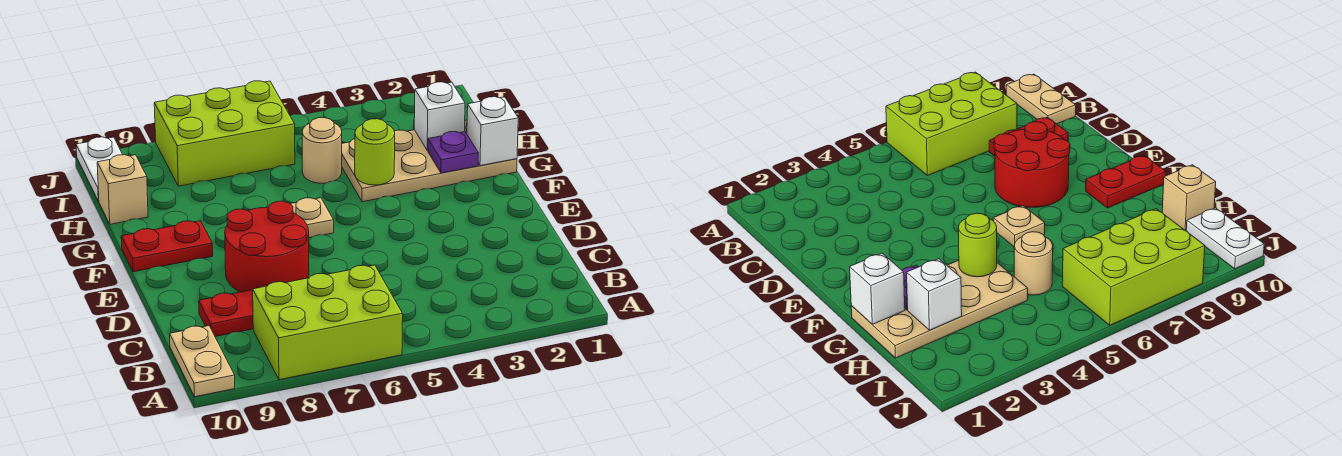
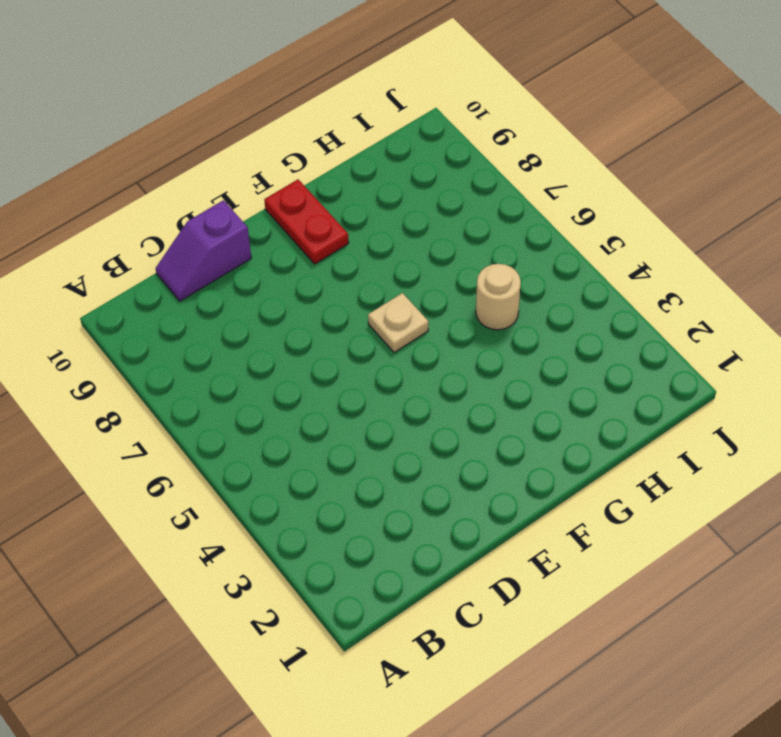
purple slope C10:D10 level 1 top D -> none
none -> lime brick A6:B8 level 1
none -> tan plate A10:B10 level 1
none -> red plate C8:C9 level 1

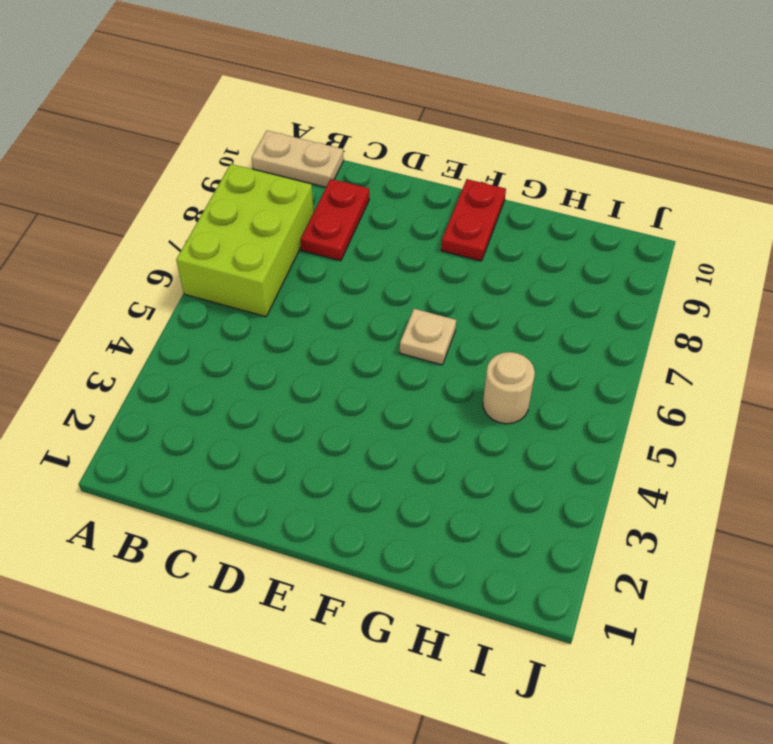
none -> red round brick D7:E8 level 1
none -> tan plate G1:H4 level 1
none -> tan brick H10 level 1

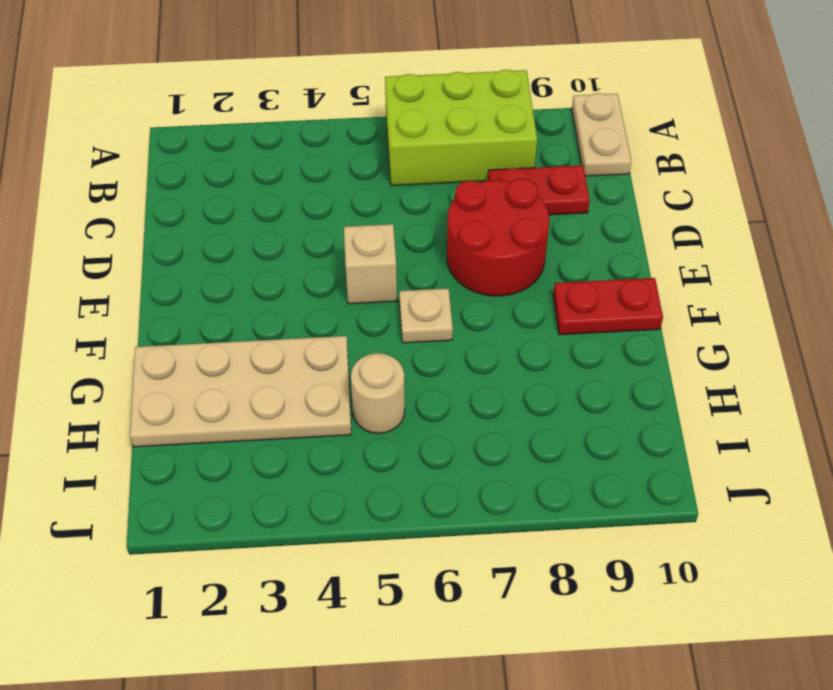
tan brick E5 level 1 -> tan brick H10 level 1
none -> lime brick I6:J8 level 1
none -> white plate I10:J10 level 1
none -> white brick G1 level 2

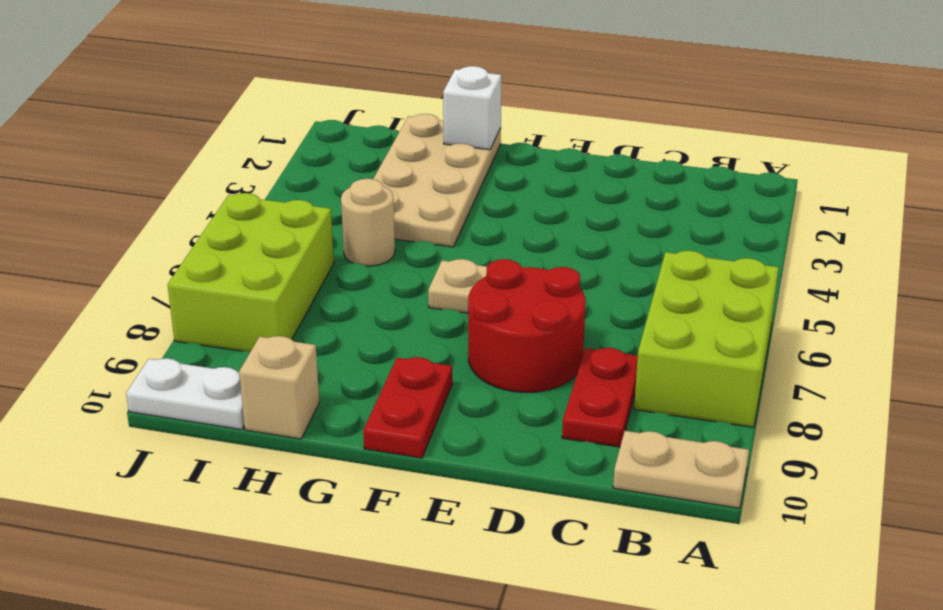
none -> purple plate G2 level 2
none -> lime round brick G4 level 2
none -> white brick H2 level 2

